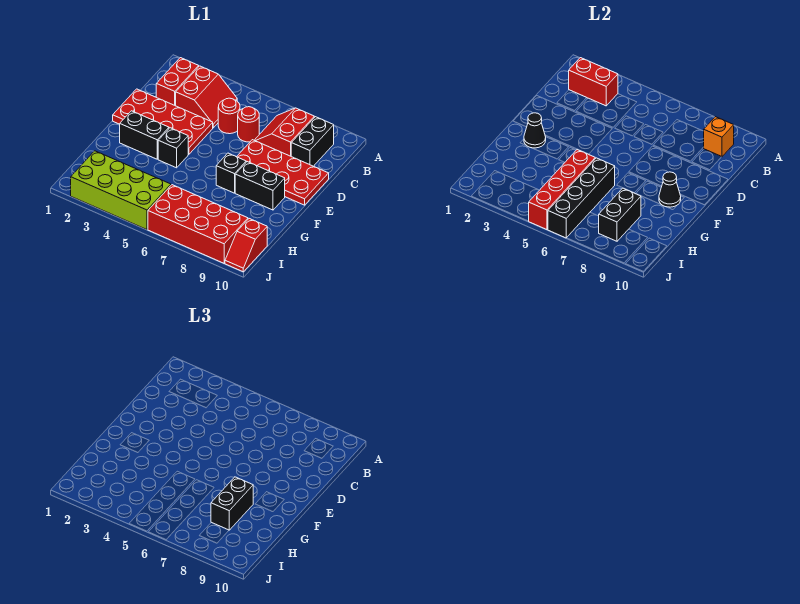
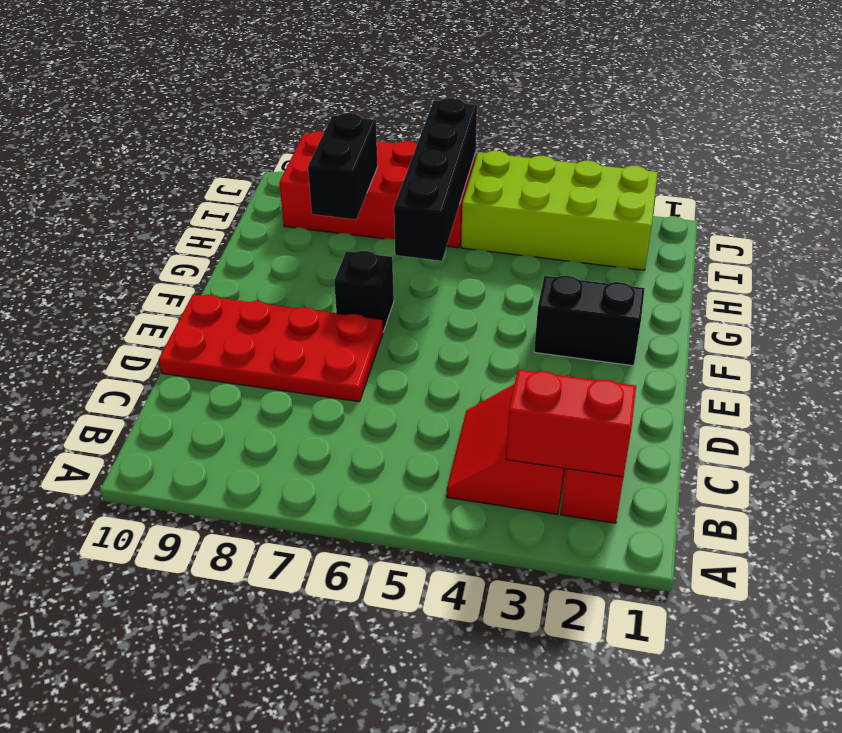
none -> red slope B7:C8 level 1 top 8
none -> black brick B9:C9 level 1
none -> red round brick C5 level 1

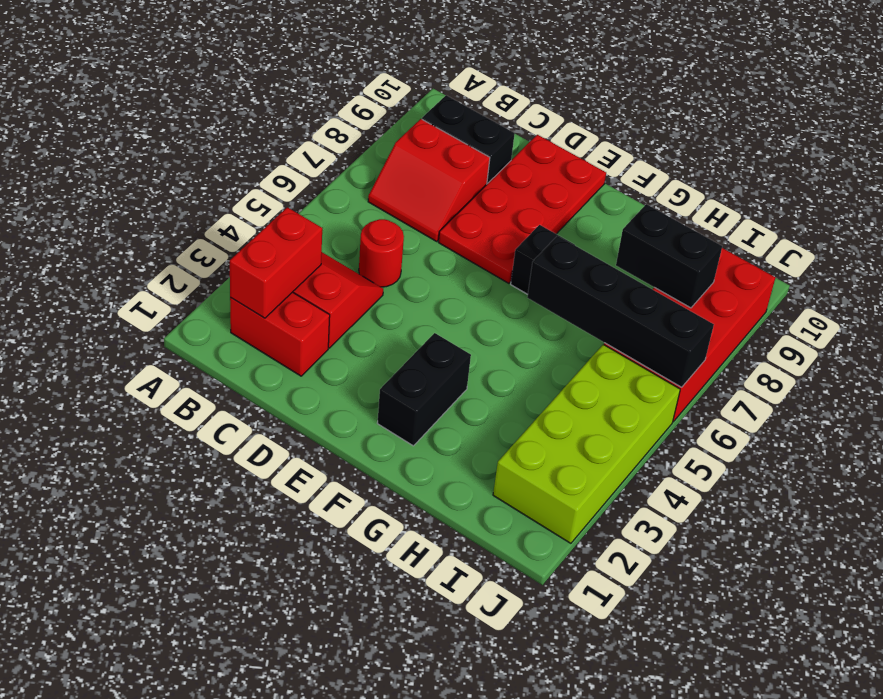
none -> red round brick C6 level 1
none -> red plate D1:E4 level 1
none -> black brick F4 level 1

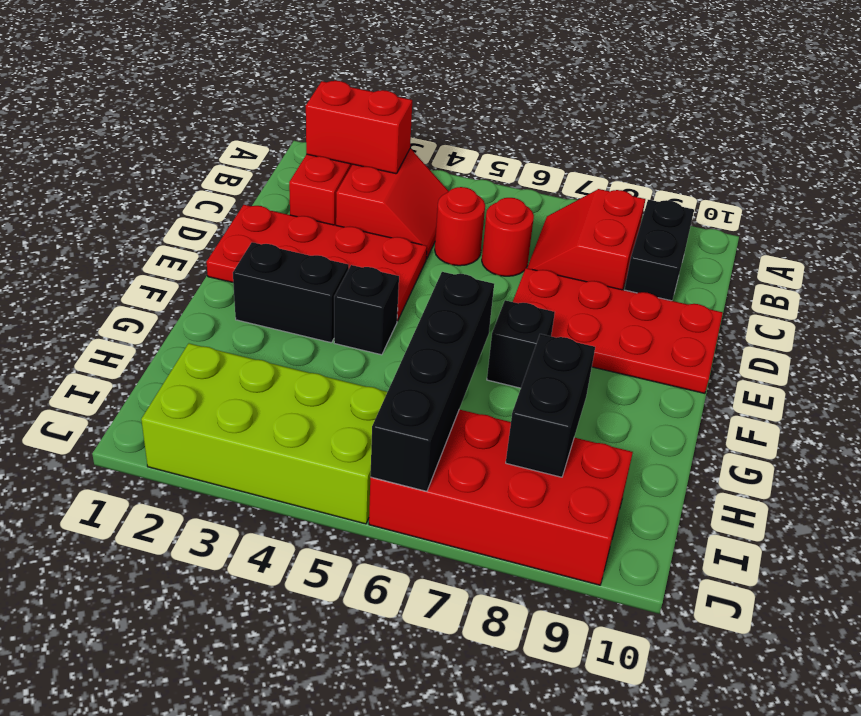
none -> black brick F8:F9 level 1
none -> red slope I10:J10 level 1 top I
none -> orange brick B9 level 2

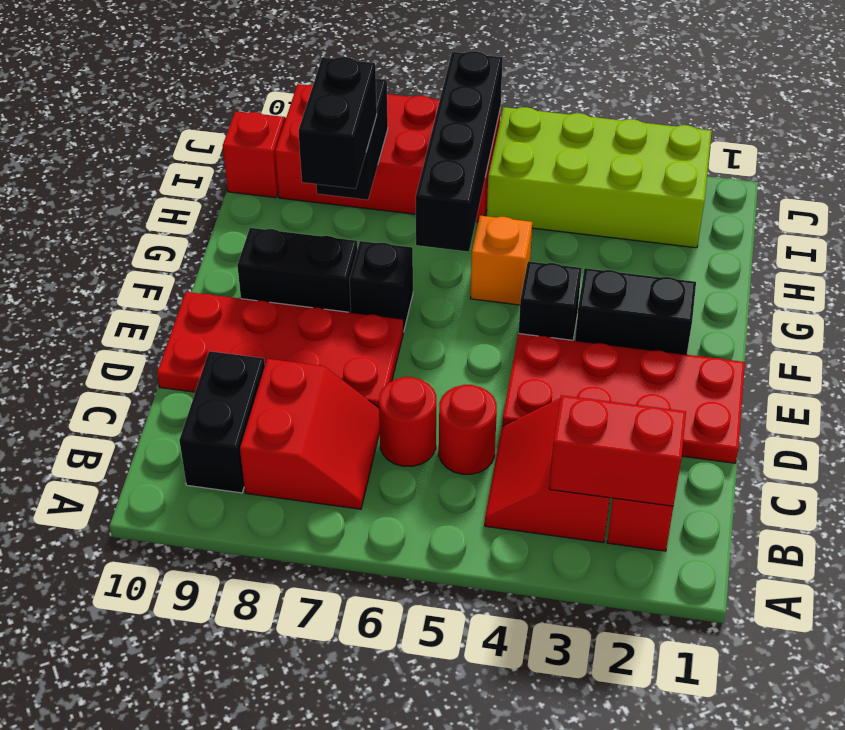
orange brick G5 level 1 -> orange brick B9 level 2
none -> black cone F2 level 2
none -> black cone F9 level 2
none -> red brick G5:J5 level 2

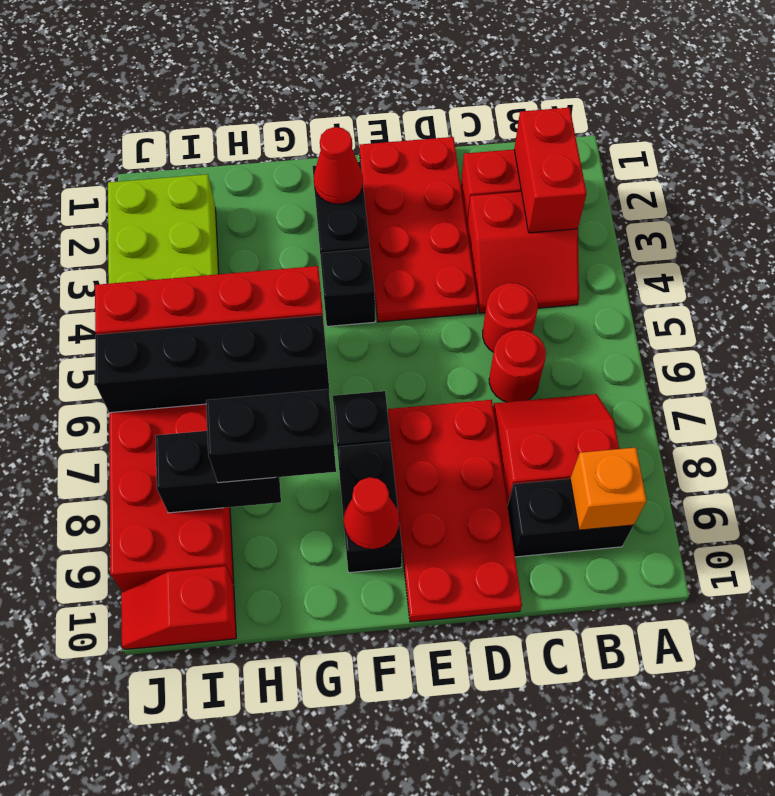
red cone F2 level 2 -> black cone F2 level 2
red cone F9 level 2 -> black cone F9 level 2

